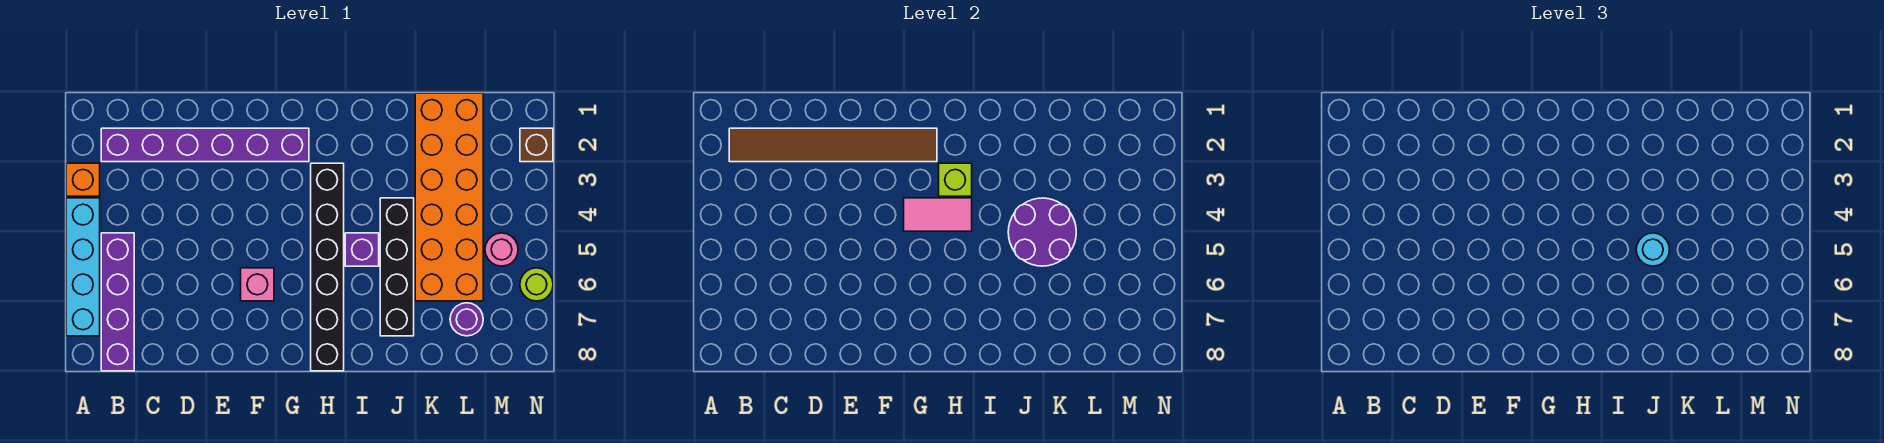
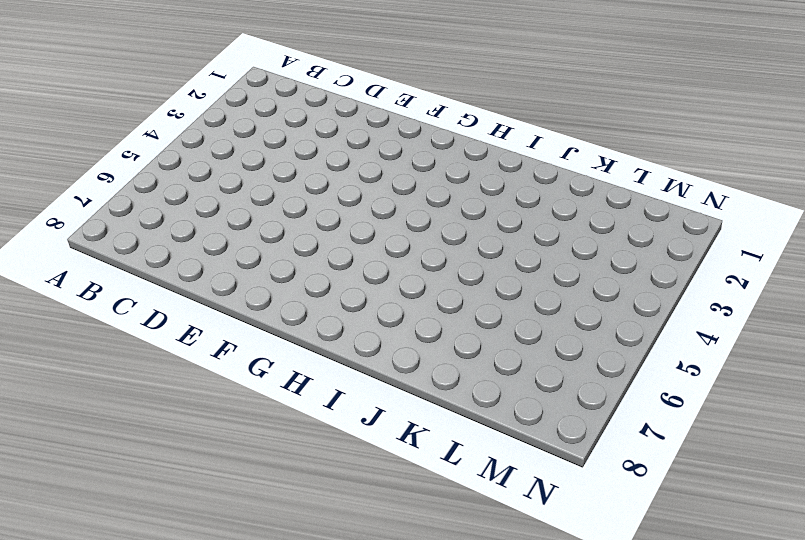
none -> orange brick A3 level 1
none -> cyan brick A4:A7 level 1
none -> purple brick B2:G2 level 1

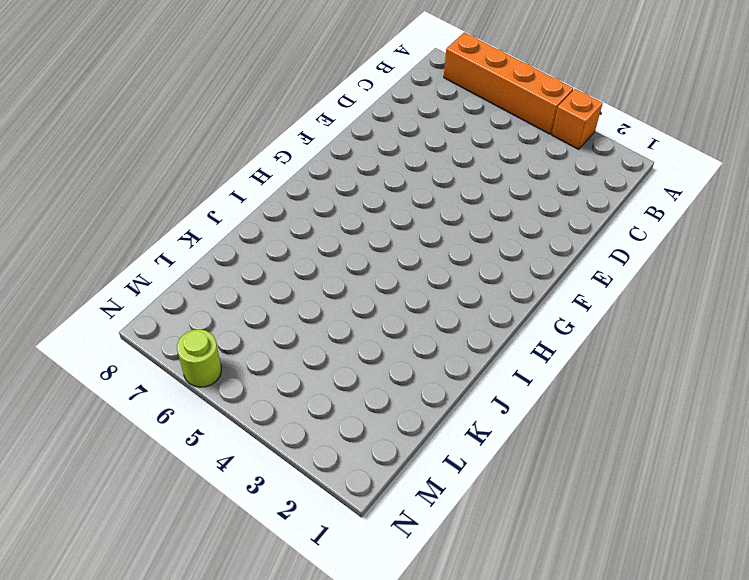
orange brick A4:A7 level 1 -> cyan brick A4:A7 level 1
none -> purple brick B2:G2 level 1
none -> purple brick B5:B8 level 1
none -> pink brick F6 level 1

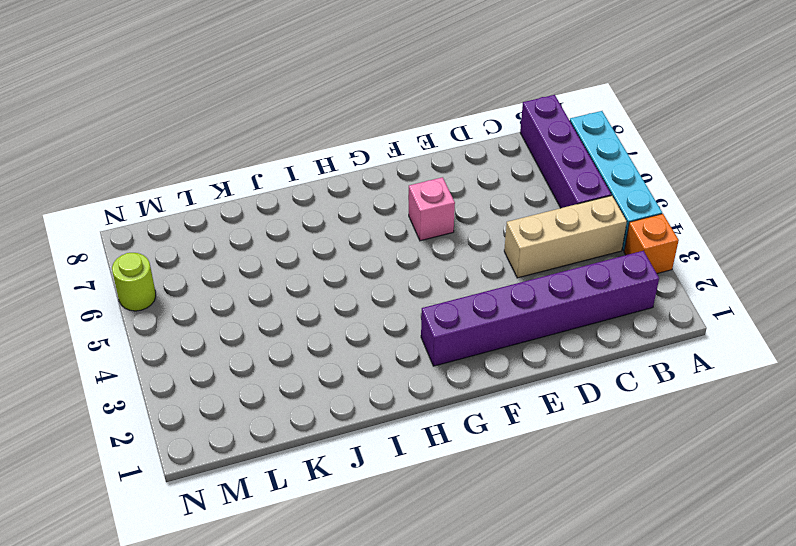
tan brick B4:D4 level 1 -> none
none -> black brick H3:H8 level 1
none -> purple brick I5 level 1
none -> black brick J4:J7 level 1

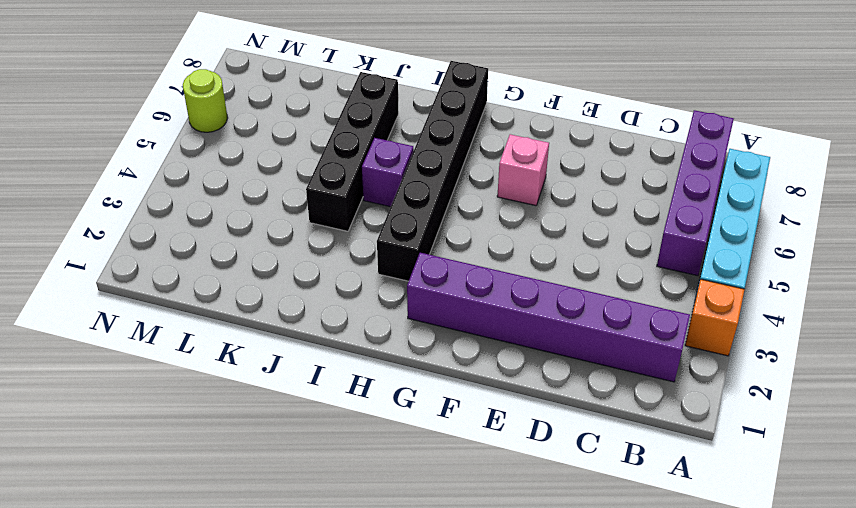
none -> orange brick K1:L6 level 1
none -> purple round brick L7 level 1
none -> pink round brick M5 level 1

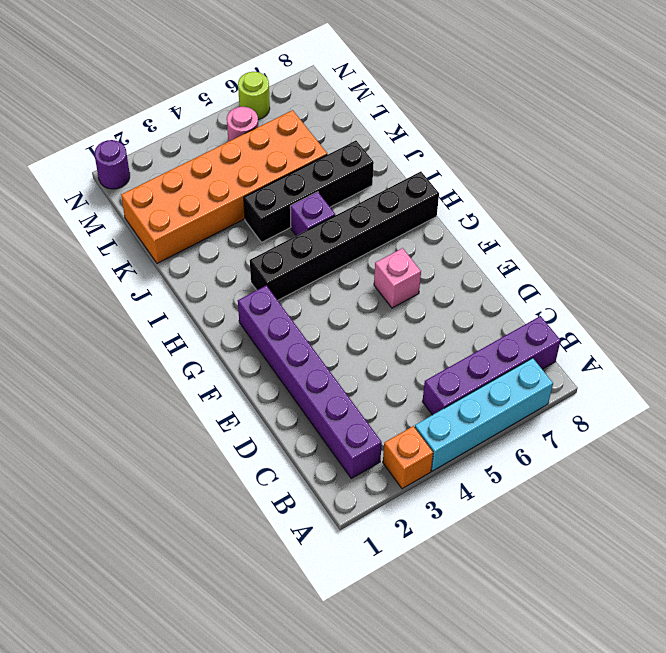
purple round brick N1 level 1 -> purple round brick L7 level 1
none -> brown brick N2 level 1
none -> brown tile B2:G2 level 2
none -> pink tile G4:H4 level 2

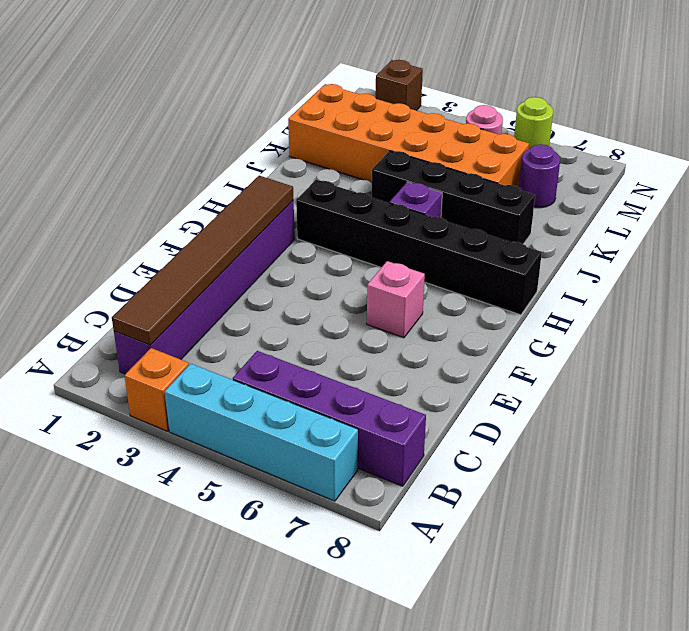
none -> pink tile G4:H4 level 2
none -> lime brick H3 level 2
none -> purple round brick J4:K5 level 2

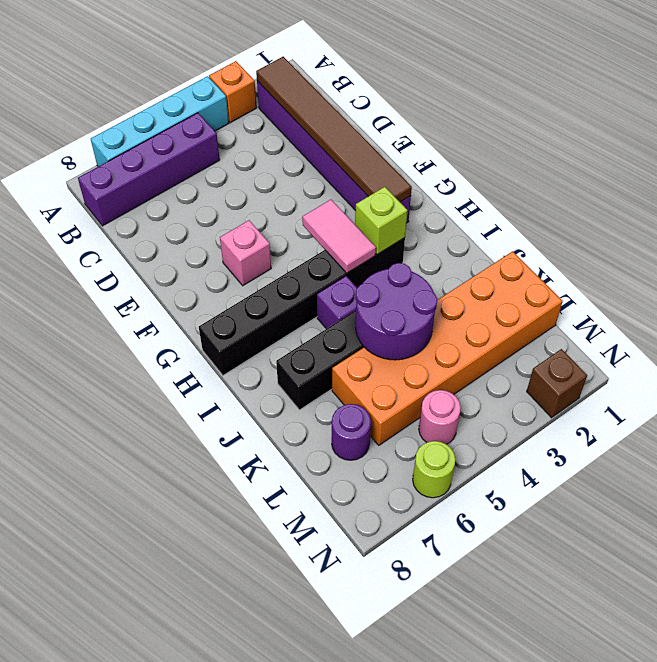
none -> cyan round brick J5 level 3

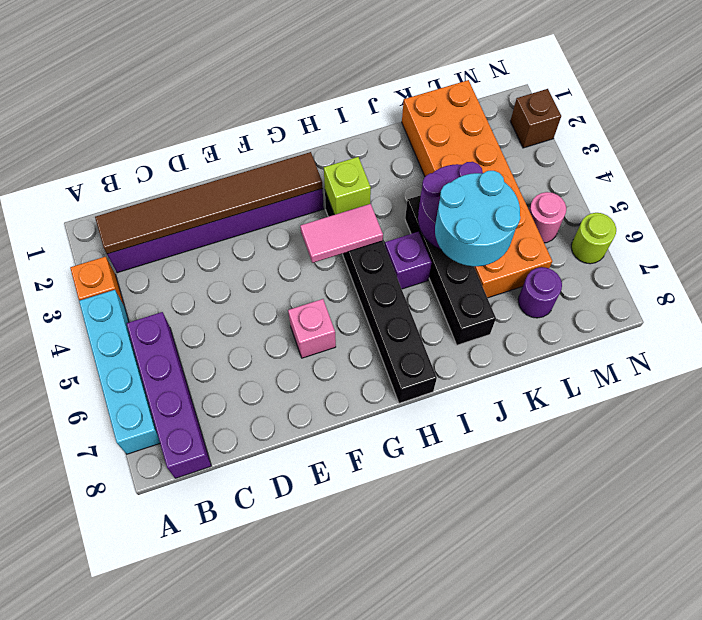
cyan round brick J5:K6 level 3 -> cyan round brick J5 level 3

